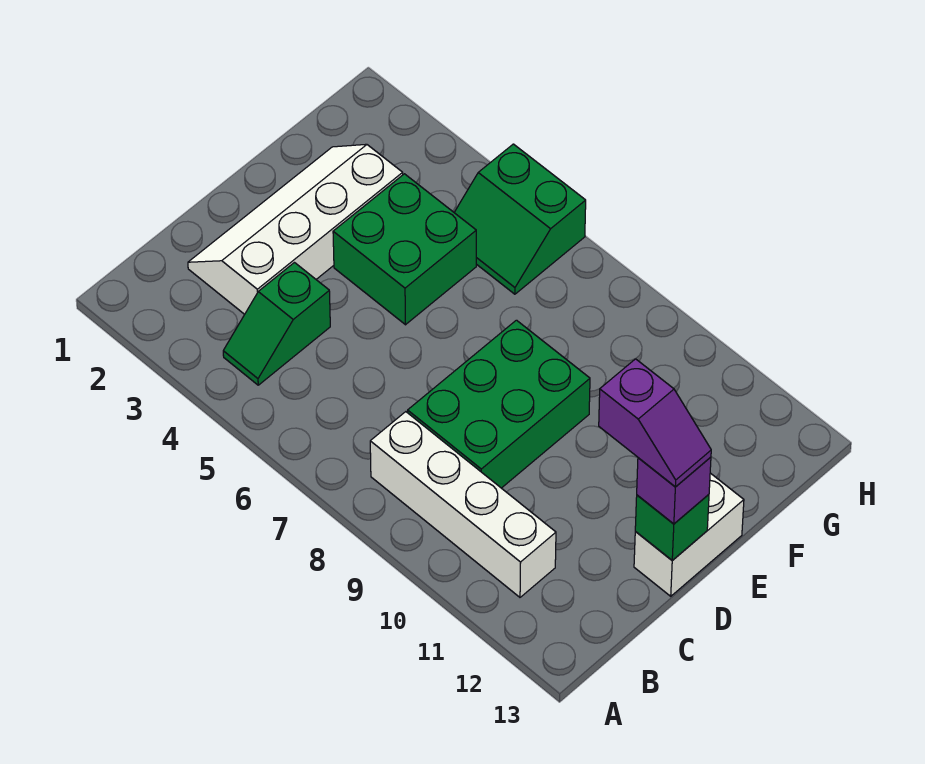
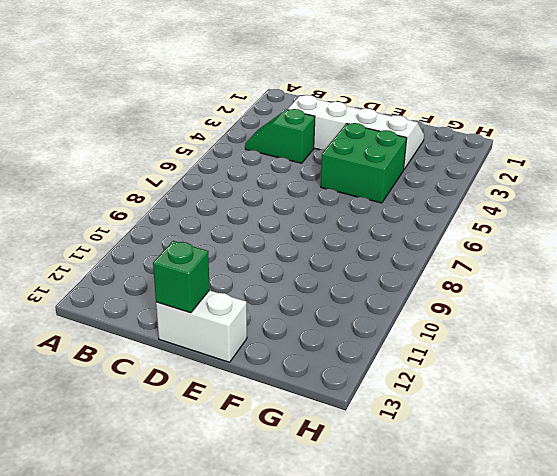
none -> white brick B8:B11 level 1
none -> green brick C8:E9 level 1

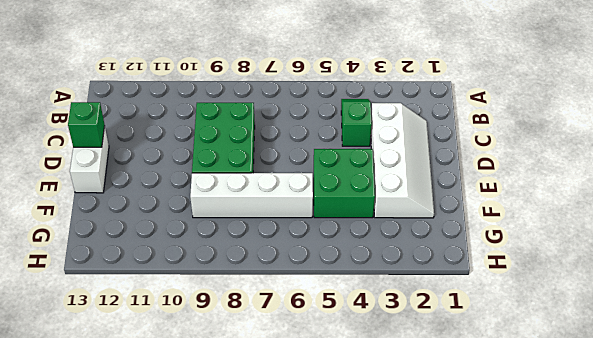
white brick F6:F9 level 1 -> white brick B8:B11 level 1
none -> green slope G5:H6 level 1 top H
none -> purple brick D13 level 3

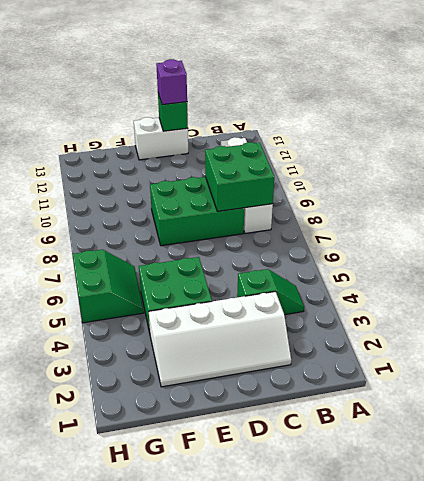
green brick B8:C9 level 2 -> none
none -> purple slope D12:D13 level 4 top 12

